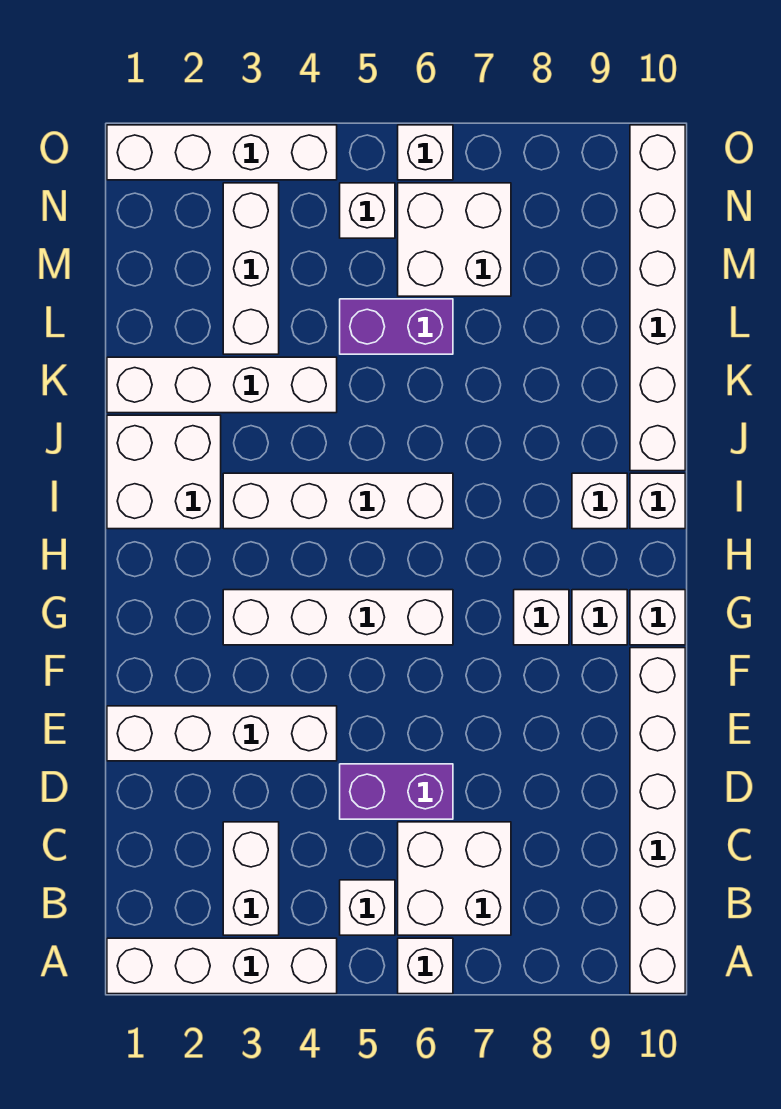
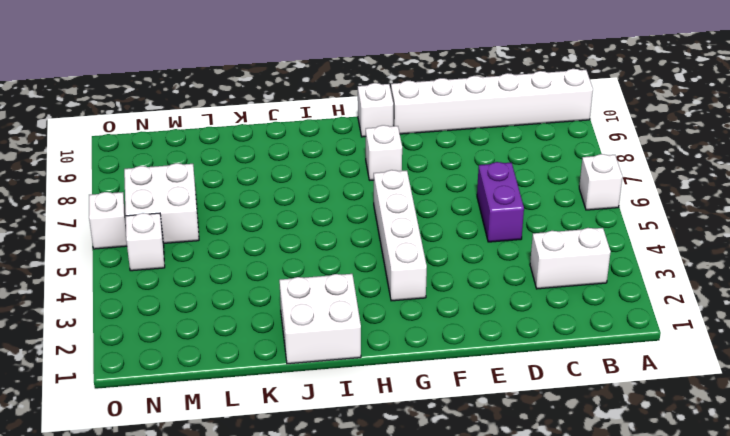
none -> white brick A1:A4 level 1
none -> white brick B5 level 1
none -> white brick B6:C7 level 1

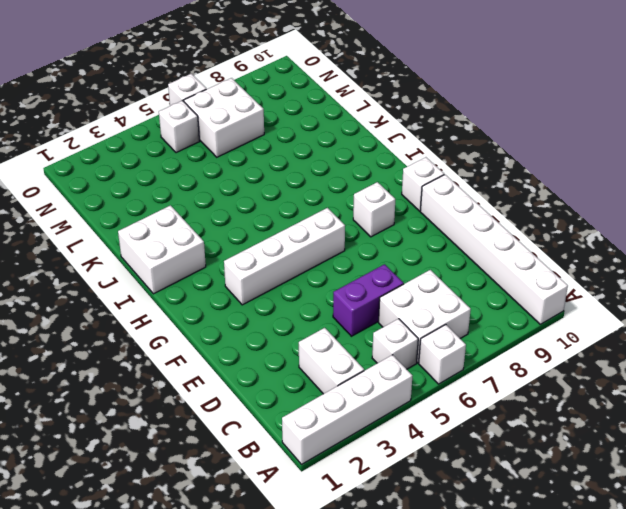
none -> white brick E1:E4 level 1
none -> white brick G9 level 1
none -> white brick I3:I6 level 1

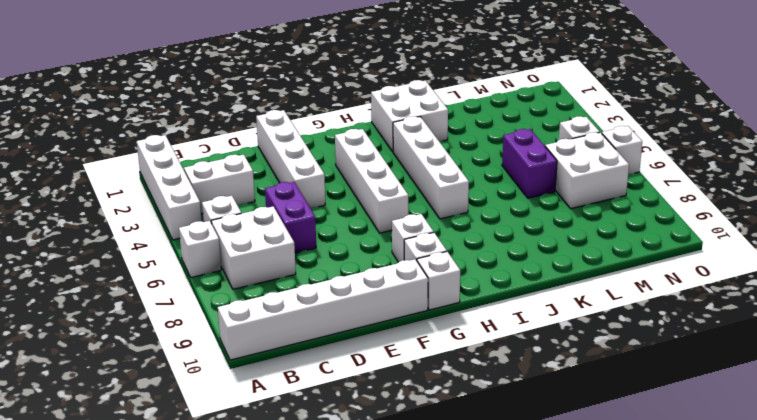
none -> white brick I9 level 1
none -> white brick I10 level 1
none -> white brick J10:O10 level 1

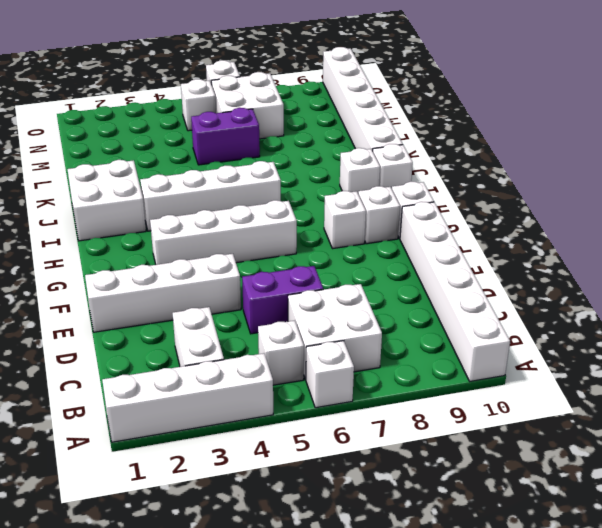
none -> white brick K1:K4 level 1
none -> white brick L3:N3 level 1
none -> white brick O1:O4 level 1

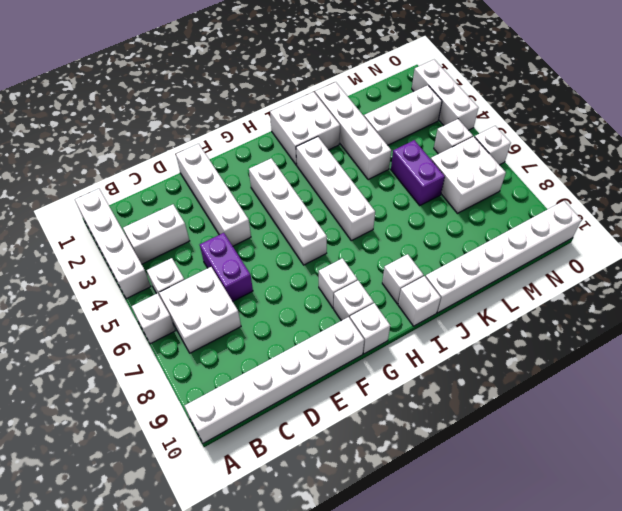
white brick O2:O4 level 1 -> white brick O1:O4 level 1

